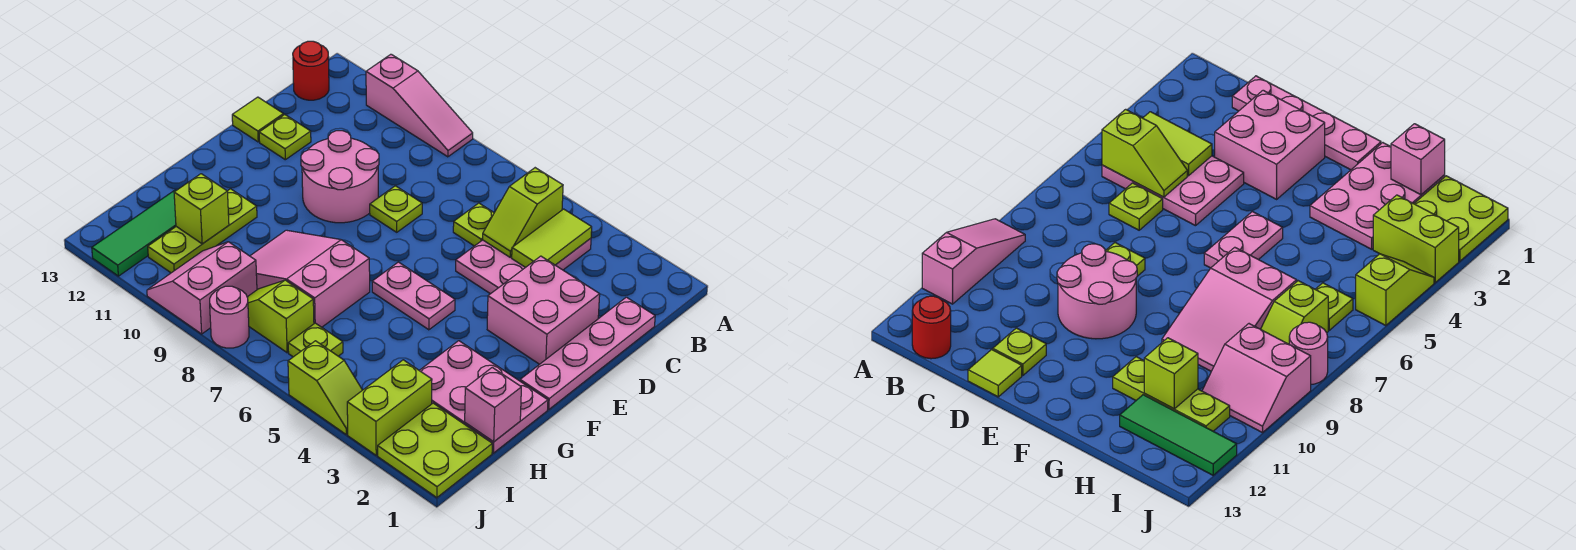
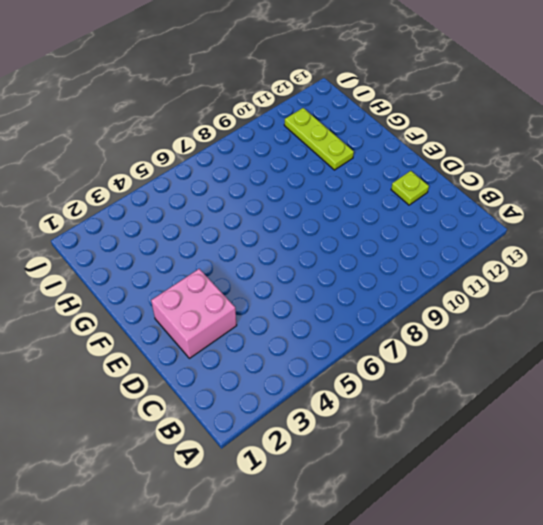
none -> pink slope A9:A11 level 1 top 11
none -> pink plate B4:D5 level 1
none -> red round brick B13 level 1

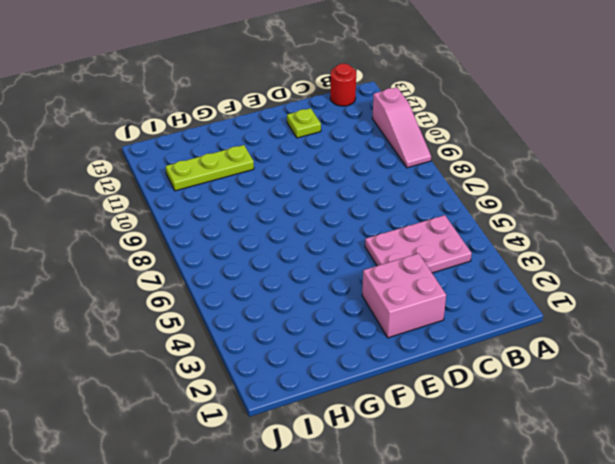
none -> pink plate C1:F1 level 1
none -> lime plate C6 level 1
none -> lime plate D8 level 1

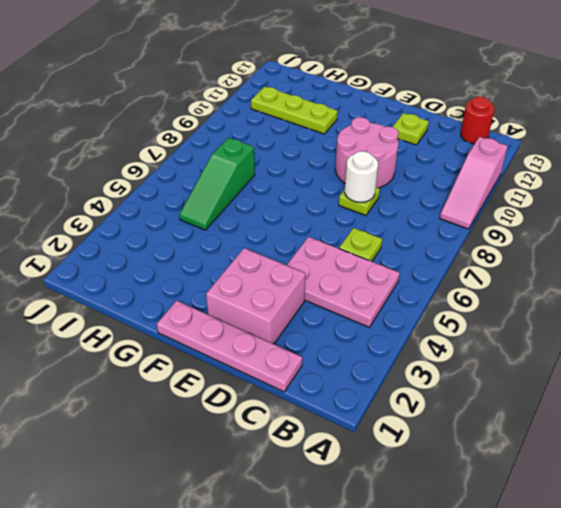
white round brick D8 level 2 -> none
green slope H5:H7 level 1 top 7 -> pink slope G7:H9 level 1 top 7
none -> lime tile D13 level 1
none -> pink plate F5:F6 level 1
none -> pink plate G1:H3 level 1

